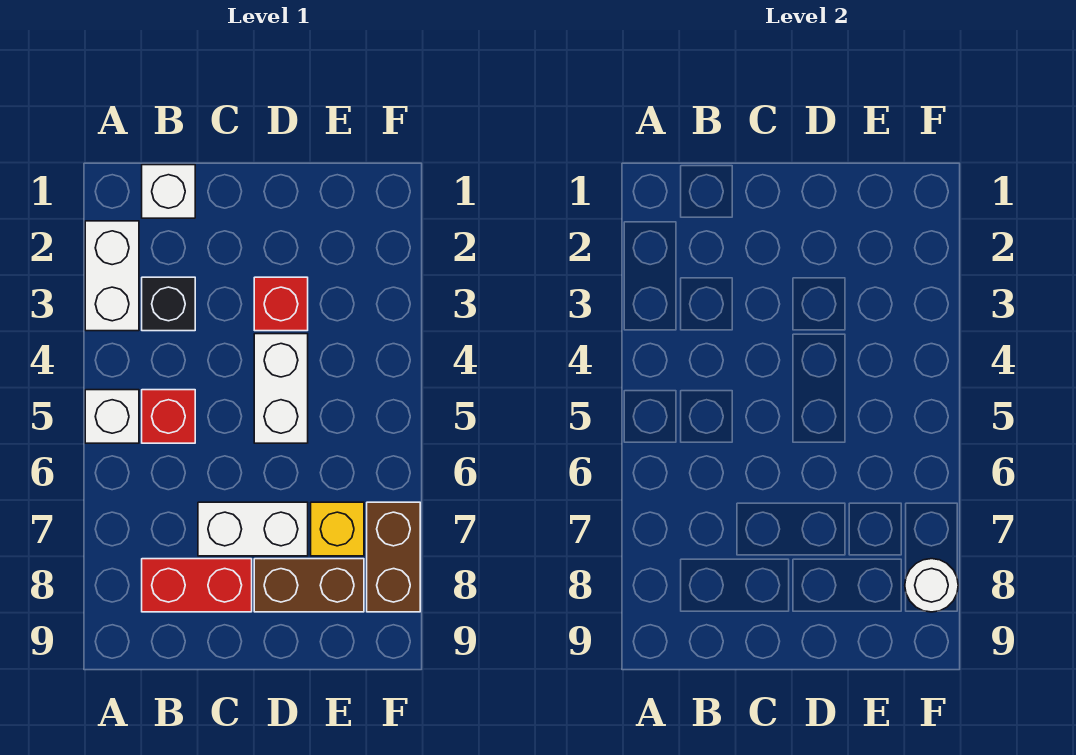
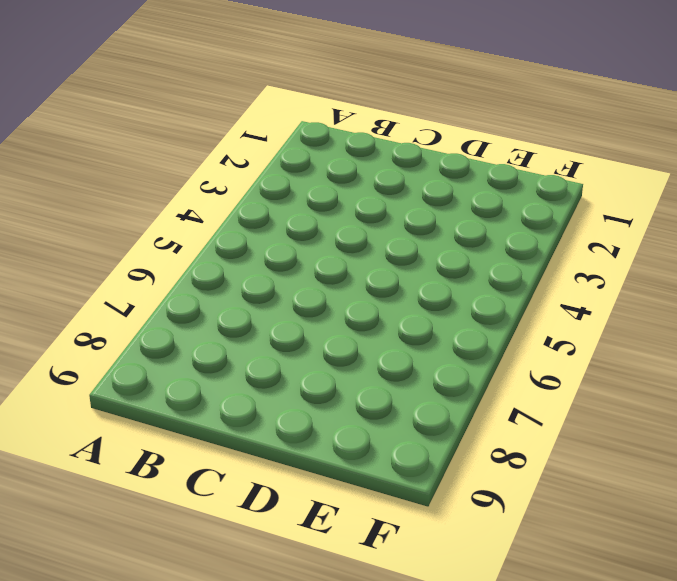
none -> white brick A2:A3 level 1
none -> white brick A5 level 1
none -> white brick B1 level 1

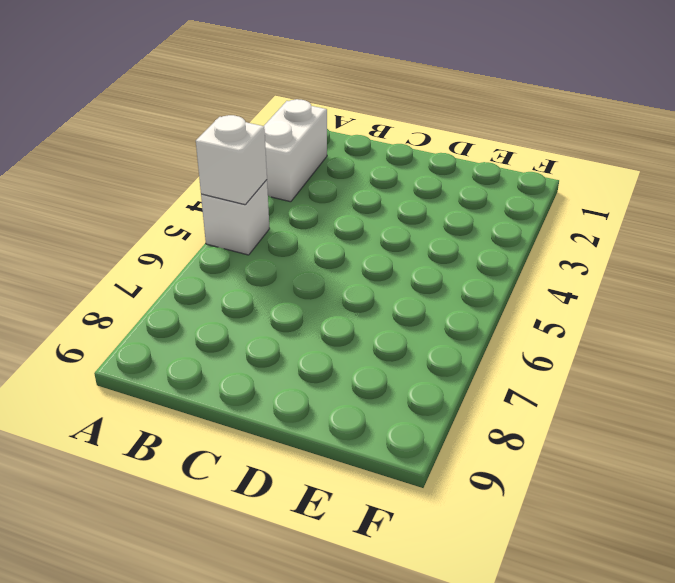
white brick A5 level 2 -> white brick B1 level 1
none -> black brick B3 level 1
none -> red brick B5 level 1
none -> red brick B8:C8 level 1

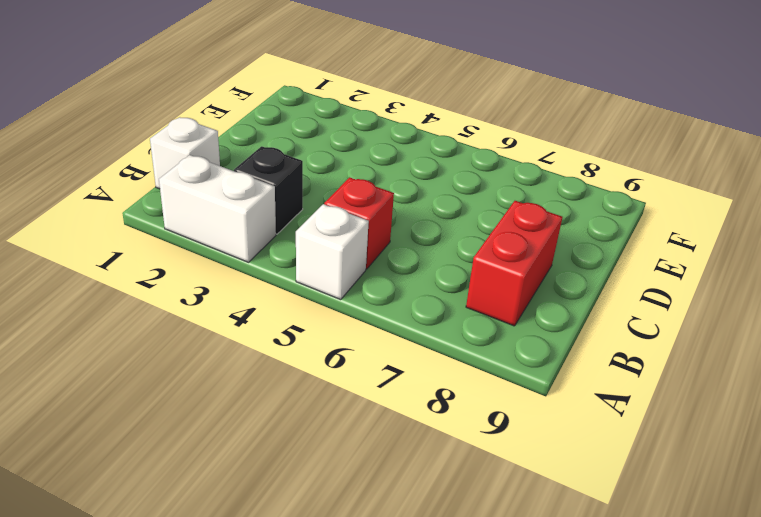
none -> white brick C7:D7 level 1
none -> red brick D3 level 1
none -> white brick D4:D5 level 1

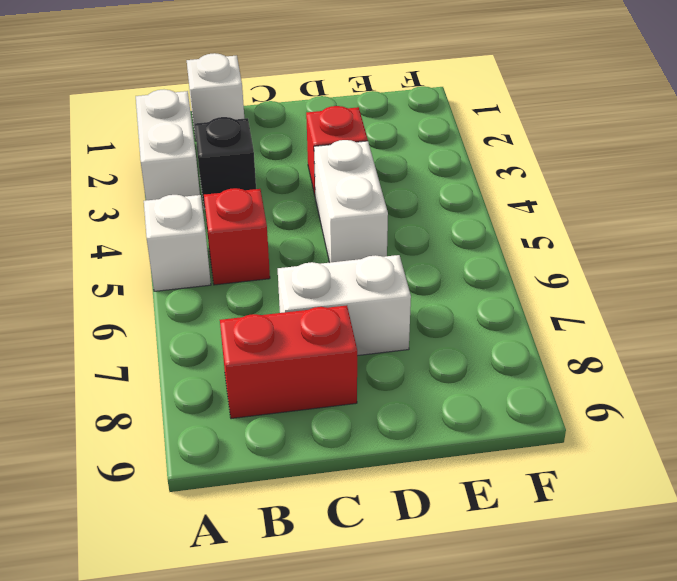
none -> brown brick D8:E8 level 1
none -> yellow brick E7 level 1
none -> brown brick F7:F8 level 1

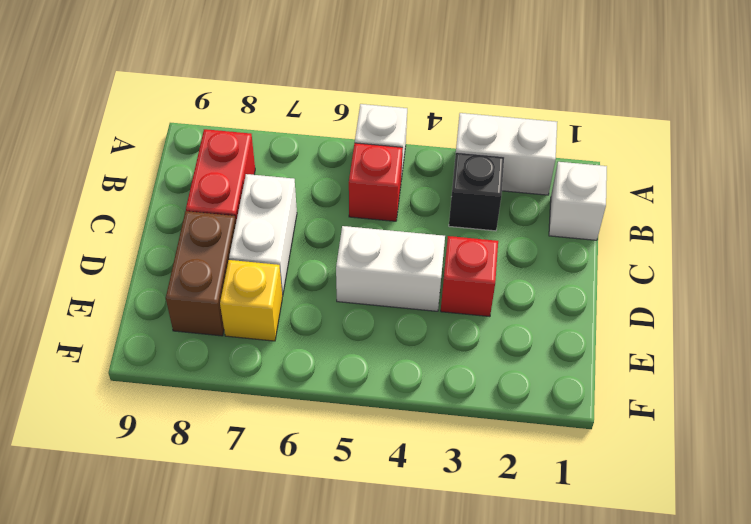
none -> brown brick F7:F8 level 1
none -> white round brick F8 level 2

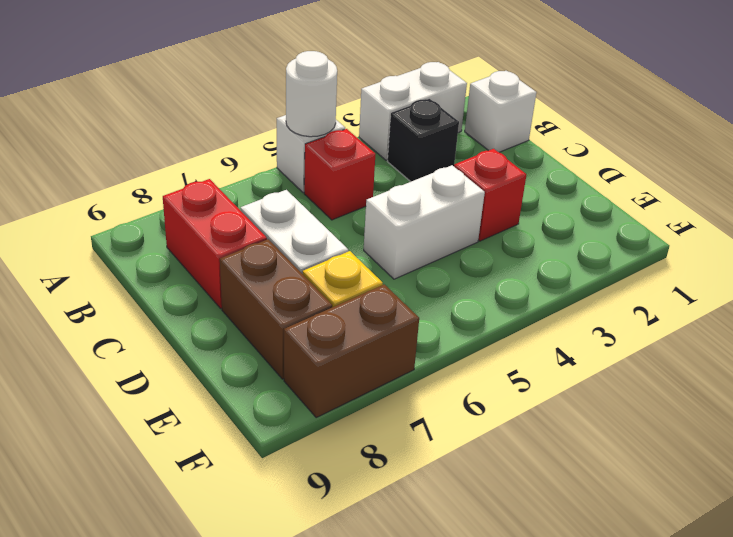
white round brick A5 level 2 -> white round brick F8 level 2

